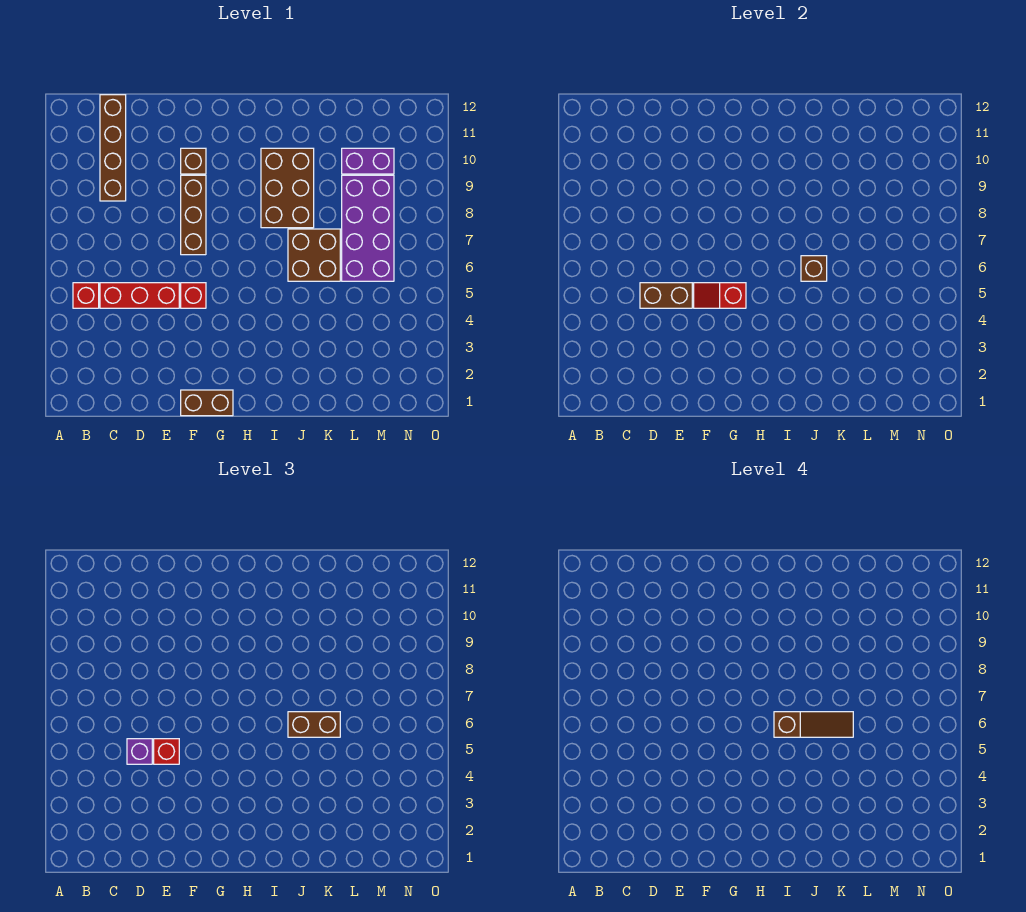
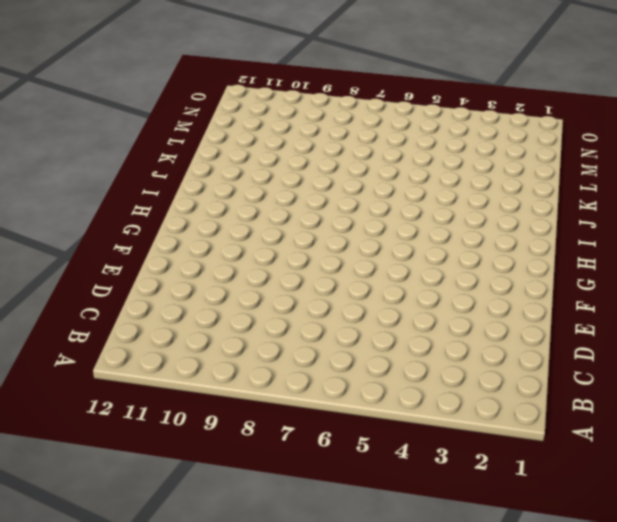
none -> red brick B5 level 1
none -> red brick C5:E5 level 1
none -> brown brick C9:C12 level 1

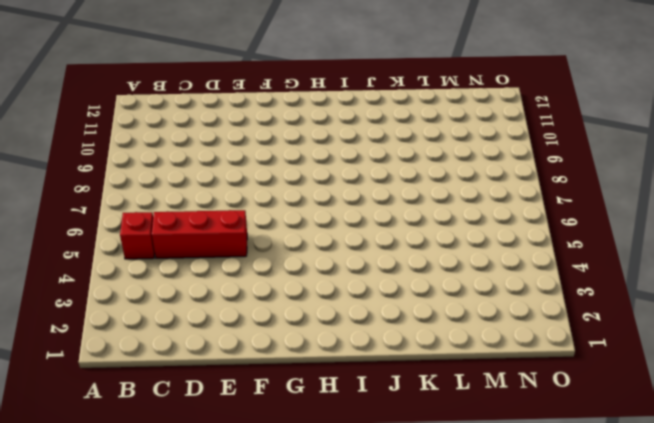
none -> brown brick C9:C12 level 1
none -> brown brick F1:G1 level 1
none -> red brick F5 level 1

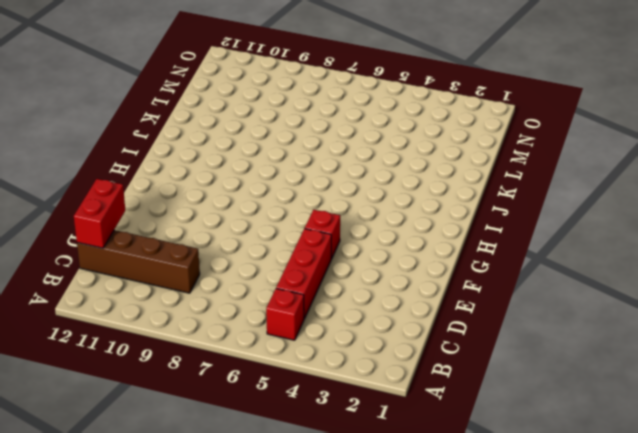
red brick C12:D12 level 2 -> none
none -> brown brick F1:G1 level 1
none -> brown brick F7:F9 level 1
none -> brown brick F10 level 1

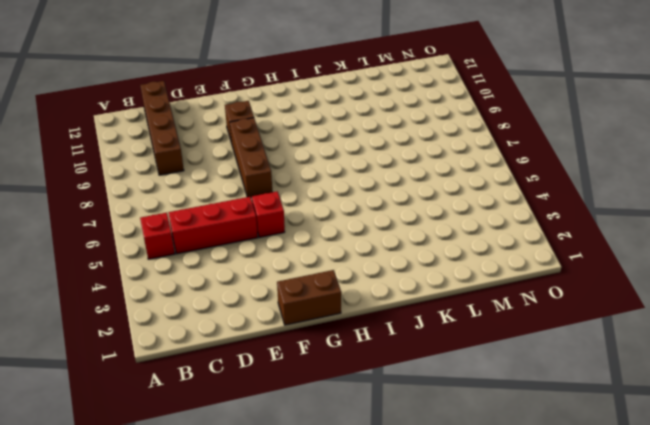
none -> brown brick I8:J10 level 1
none -> brown brick J6:K7 level 1
none -> purple brick L6:M9 level 1

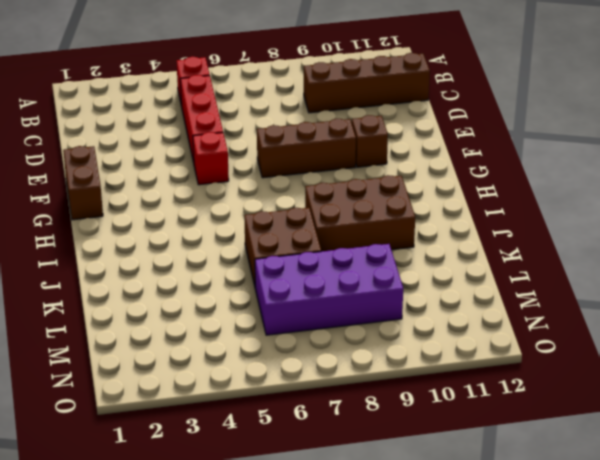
none -> purple brick L10:M10 level 1
none -> brown brick D5:E5 level 2
none -> red slope F5:G5 level 2 top G

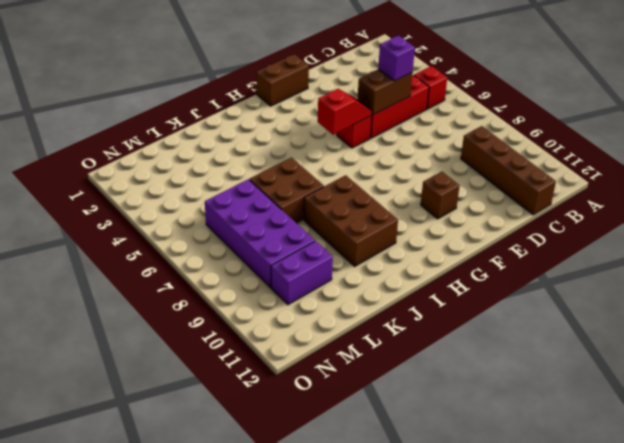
none -> brown brick F7:F9 level 1
none -> brown brick J6 level 2
none -> red brick E5 level 3

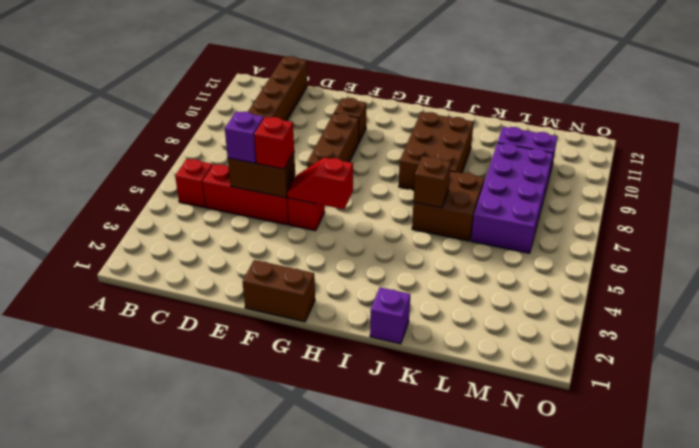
purple brick J1 level 1 -> none
none -> brown brick J6:K6 level 3
none -> brown slope I6:K6 level 4 top I

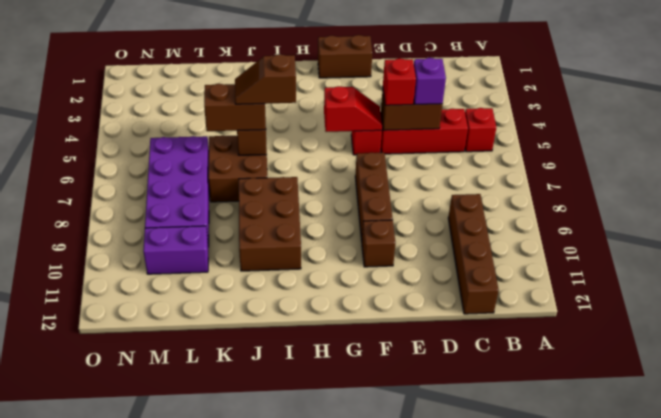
brown slope I6:J6 level 4 top I -> brown slope I6:K6 level 4 top I

